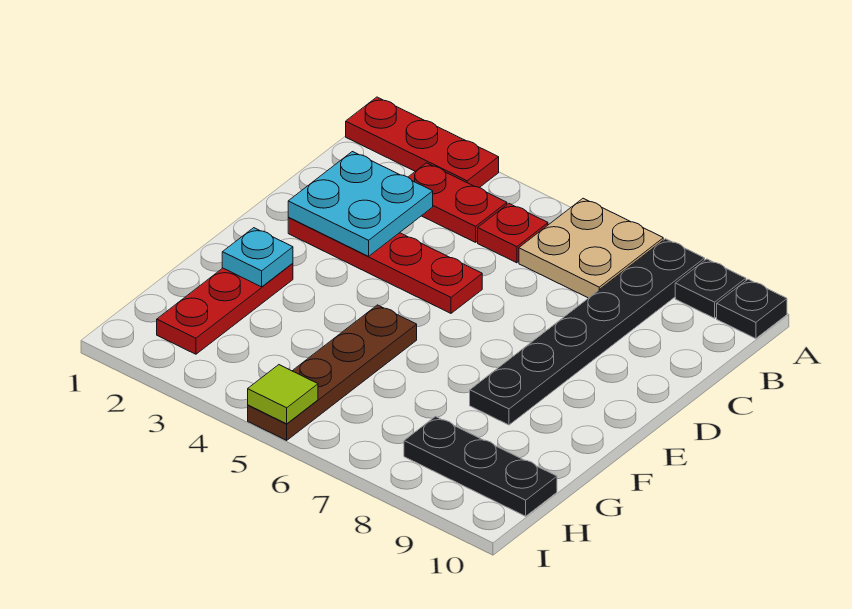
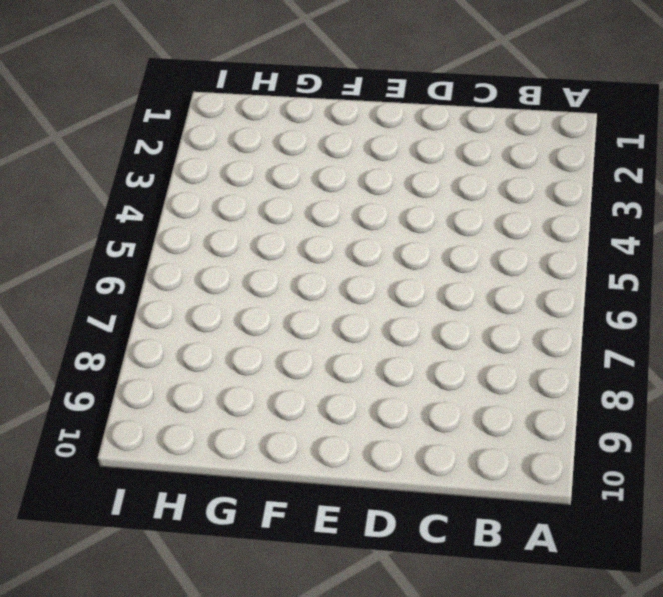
none -> red plate A1:A3 level 1
none -> tan plate A6:B7 level 1
none -> black plate A8:F8 level 1

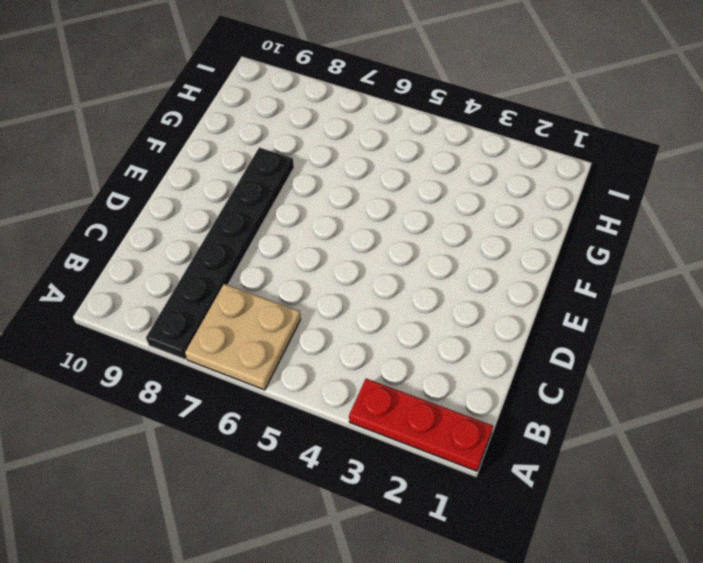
none -> black plate A9 level 1
none -> black plate A10 level 1
none -> red plate B3:B4 level 1

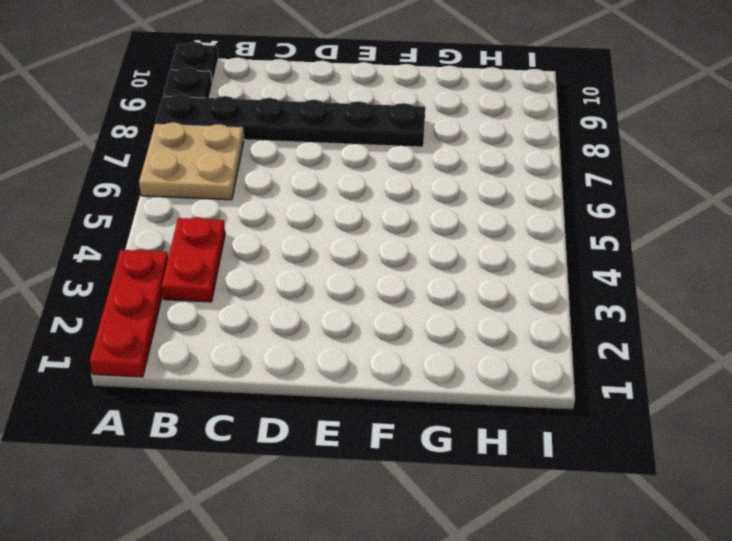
none -> red plate B5 level 1
none -> red plate D2:D5 level 1
none -> red plate F2:H2 level 1

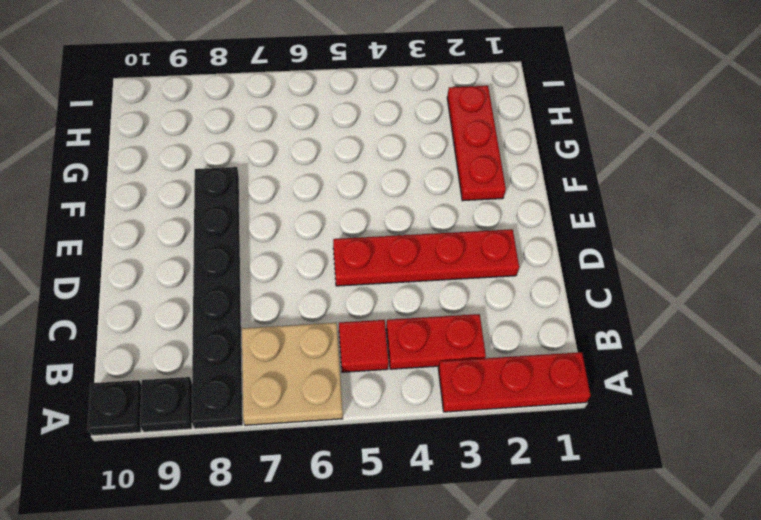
red tile B5 level 1 -> red plate B5 level 1
none -> brown plate F5:I5 level 1
none -> black plate H8:H10 level 1
none -> cyan plate C2:D3 level 2

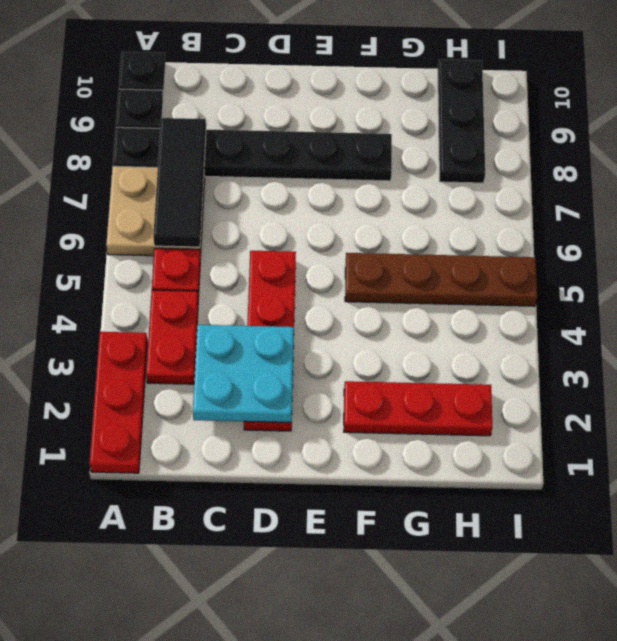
black tile B6:B8 level 2 -> none
none -> cyan plate F2 level 2
none -> lime tile I5 level 2

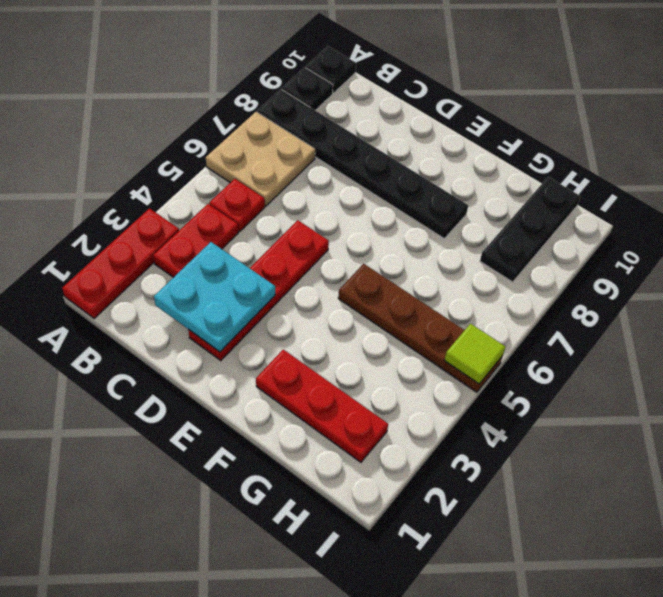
none -> cyan plate F2 level 2

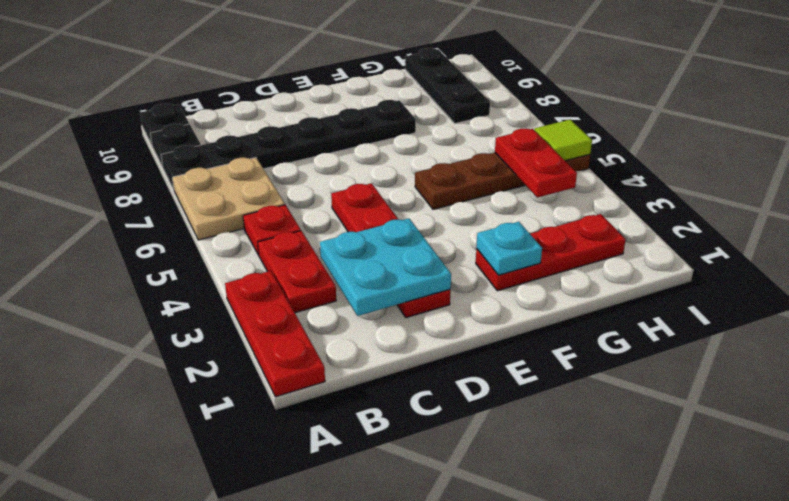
red plate H4:H5 level 2 -> none

